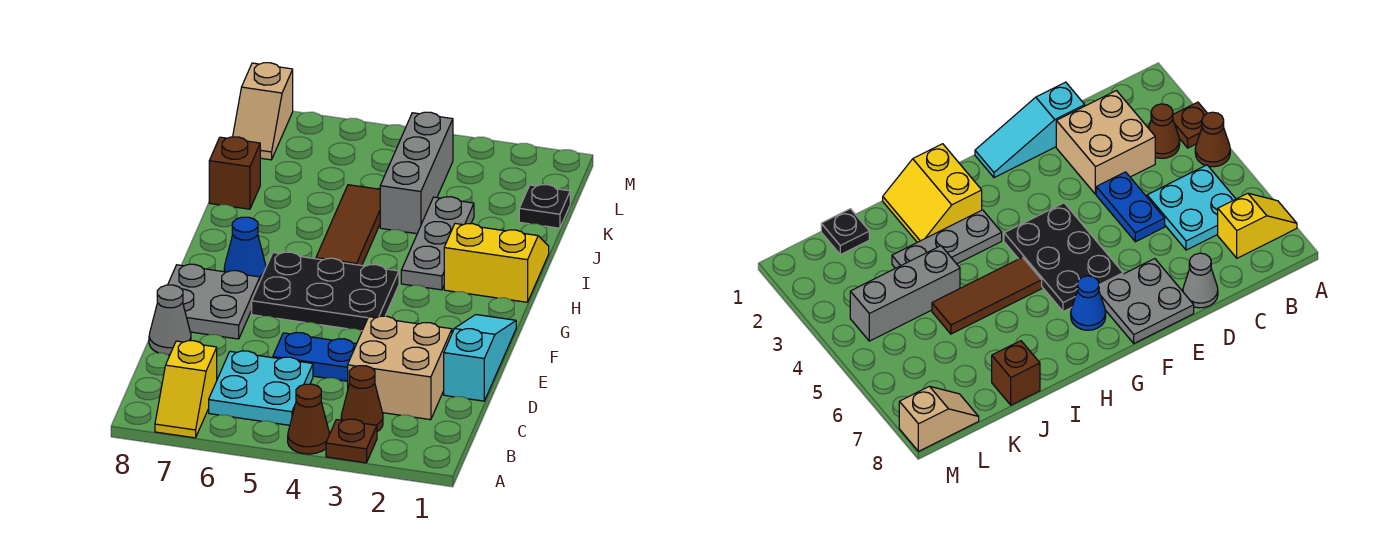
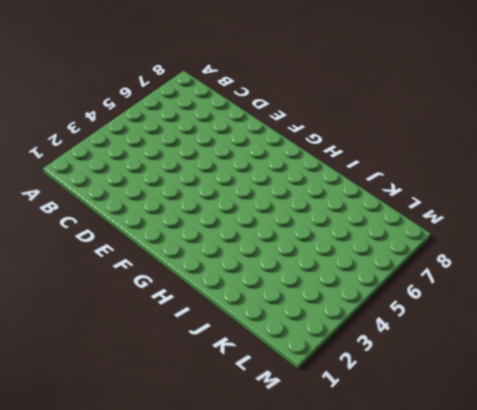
none -> brown plate A3 level 1
none -> brown cone A4 level 1
none -> yellow slope A7:B7 level 1 top B

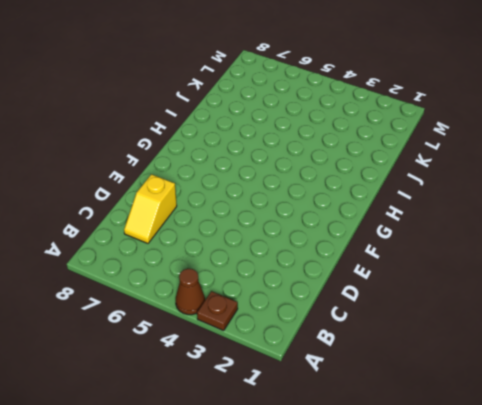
yellow slope C7:D7 level 1 top D -> yellow slope A7:B7 level 1 top B
none -> brown cone B3 level 1
none -> cyan plate B5:C6 level 1
none -> tan brick C2:D3 level 1

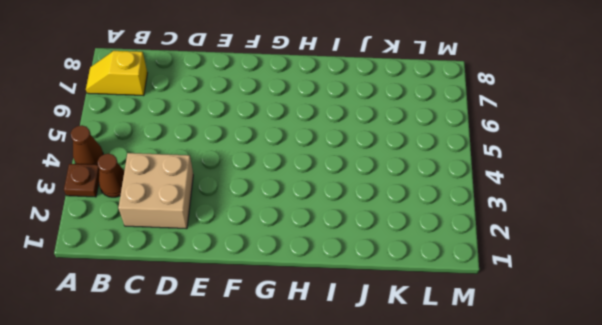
none -> cyan plate B5:C6 level 1
none -> cyan slope D1:F1 level 1 top D
none -> blue plate D4:D5 level 1

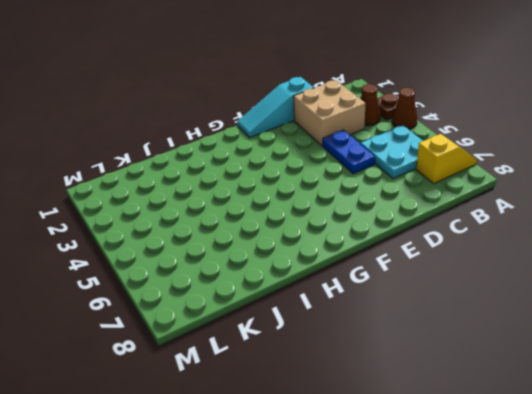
none -> grey cone D8 level 1
none -> grey plate E7:F8 level 1
none -> black plate F4:G6 level 1

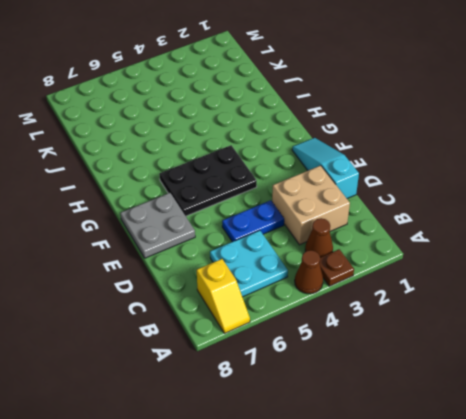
none -> grey cone D8 level 1
none -> blue cone G7 level 1
none -> yellow slope H1:I2 level 1 top H

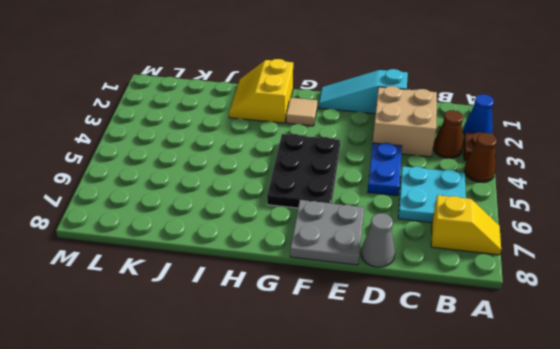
blue cone A2 level 1 -> blue cone G7 level 1
tan tile G2 level 1 -> none
none -> grey plate H3:J3 level 1
none -> brown tile H5:J5 level 1
none -> grey brick J4:L4 level 1

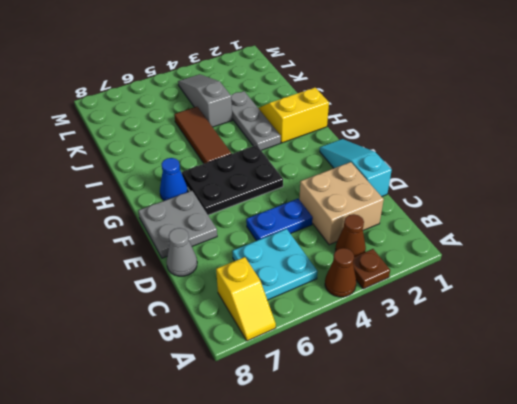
grey slope J4:L4 level 1 top J -> grey brick J4:L4 level 1
none -> brown brick J8 level 1
none -> black plate K1 level 1
none -> tan slope L8:M8 level 1 top M

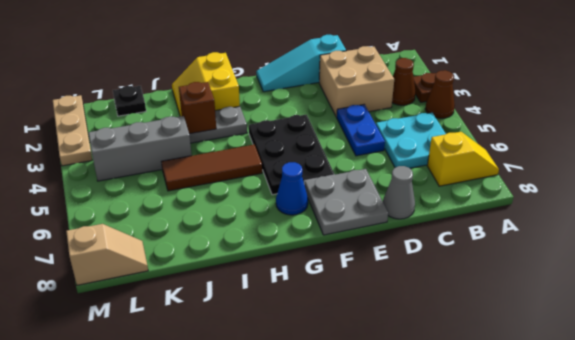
brown brick I3 level 2 -> brown brick J8 level 1
tan plate M1:M3 level 1 -> none

